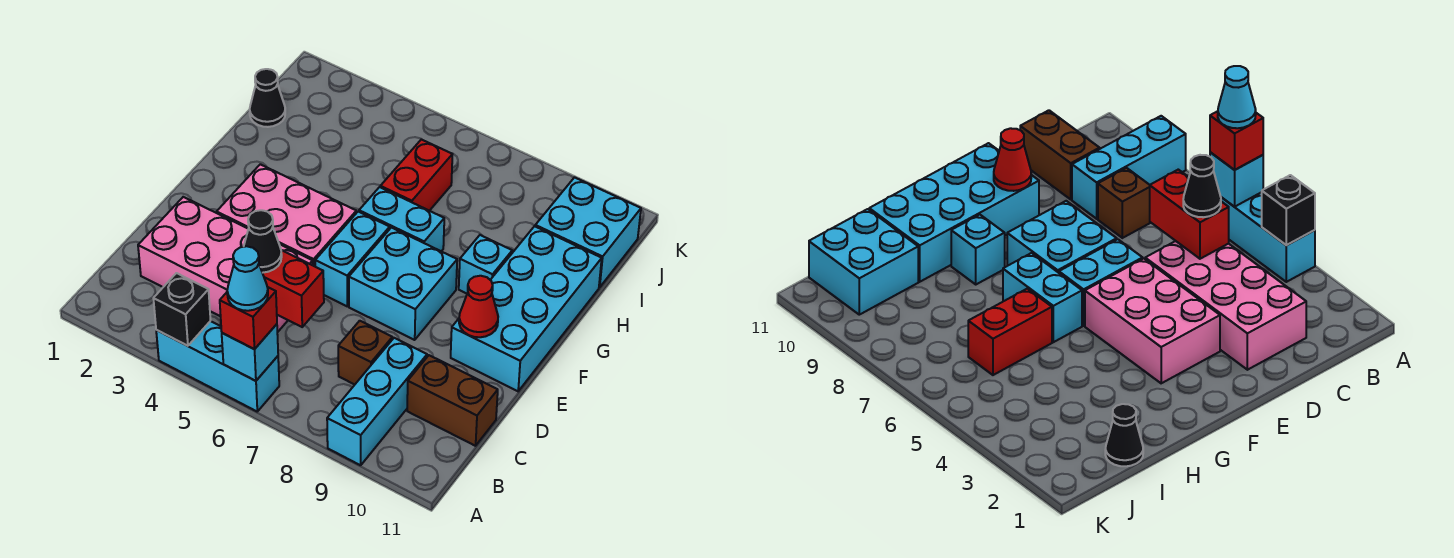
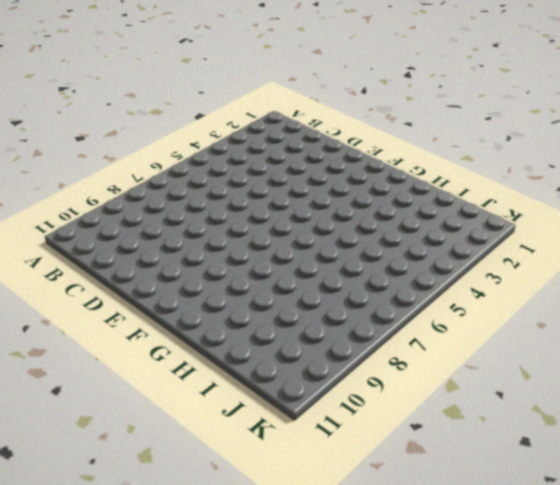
none -> cyan brick A4:A6 level 1
none -> cyan brick A9:C9 level 1
none -> pink brick C2:D5 level 1

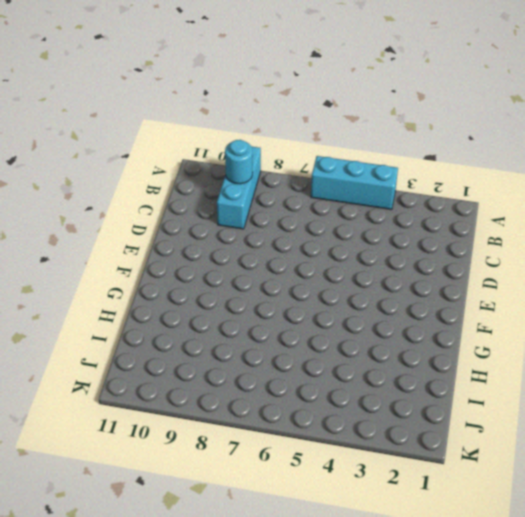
cyan round brick B9 level 2 -> none
none -> pink brick C2:D5 level 1
none -> brown brick C8 level 1
none -> brown brick C10:C11 level 1

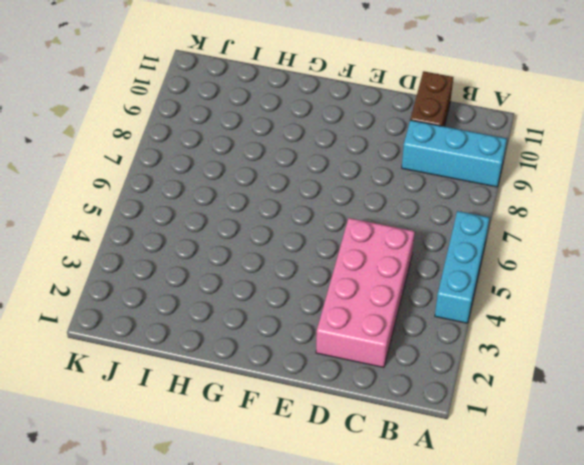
none -> brown brick C8 level 1
none -> pink brick E3:F5 level 1
none -> cyan brick E6:F6 level 1

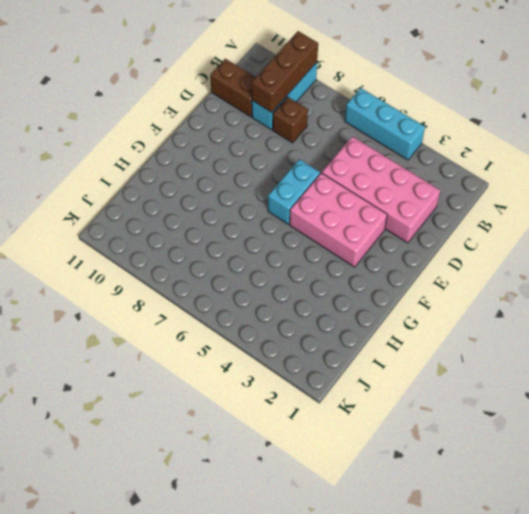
brown brick A9:C9 level 2 -> none
none -> cyan brick E7:F8 level 1
none -> cyan brick E10:H11 level 1
none -> cyan brick G6:G7 level 1

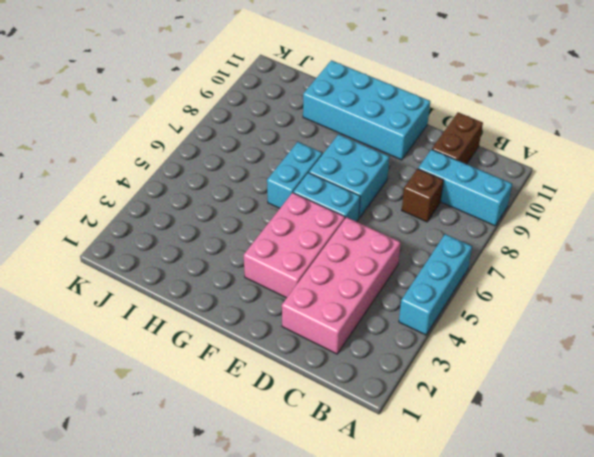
none -> cyan brick G9 level 1
none -> red brick H6:I6 level 1
none -> black cone I1 level 1

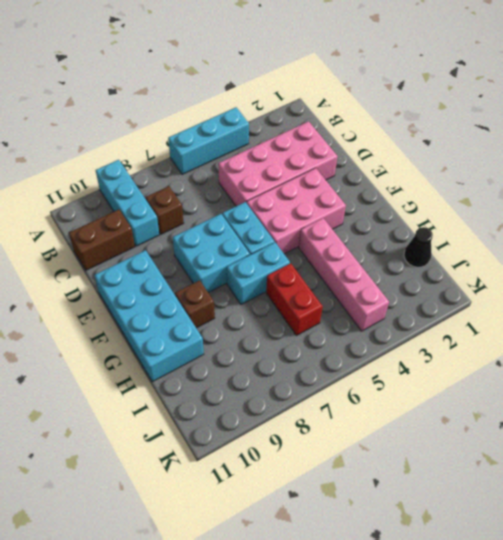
pink brick G4:J4 level 1 -> none
brown brick G9 level 1 -> cyan brick G9 level 1
none -> cyan brick I10:J11 level 1
none -> black brick A4 level 2
none -> cyan brick A6 level 2

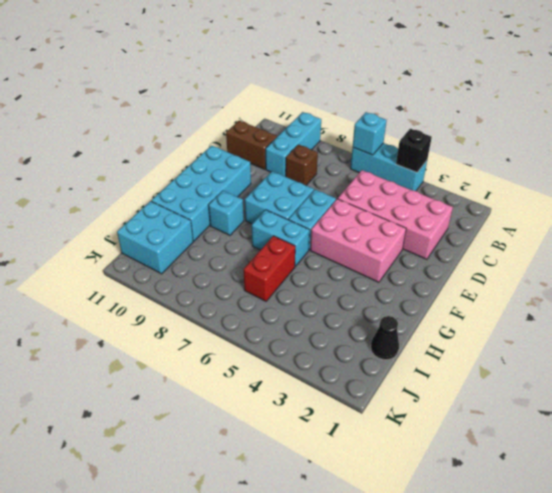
none -> red brick C5:C6 level 2
none -> red cone E10 level 2
none -> red brick A6 level 3

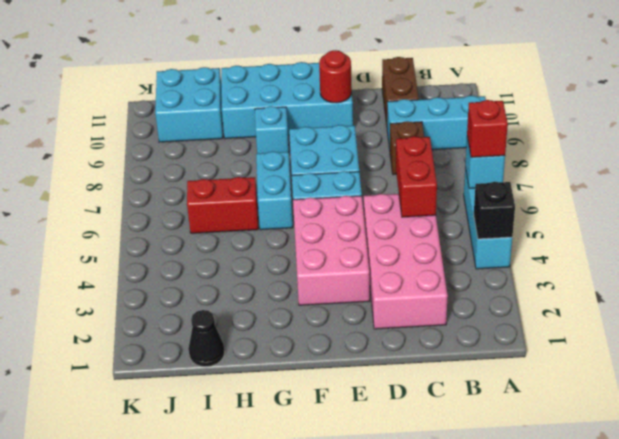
red round brick E10 level 2 -> red cone E10 level 2
none -> black cone C5 level 3
none -> cyan cone A6 level 4

